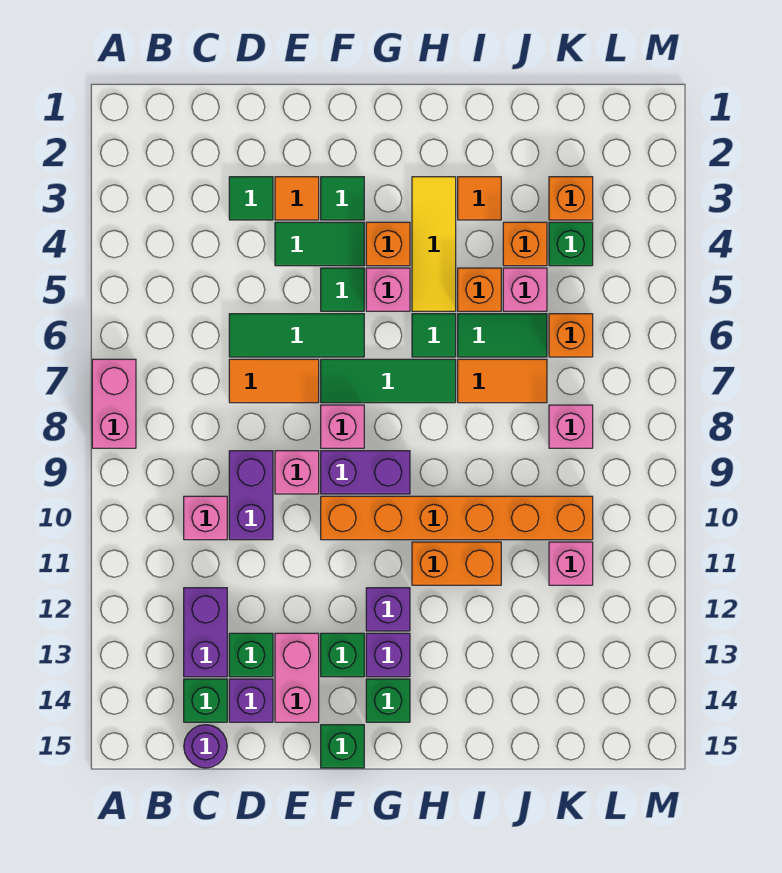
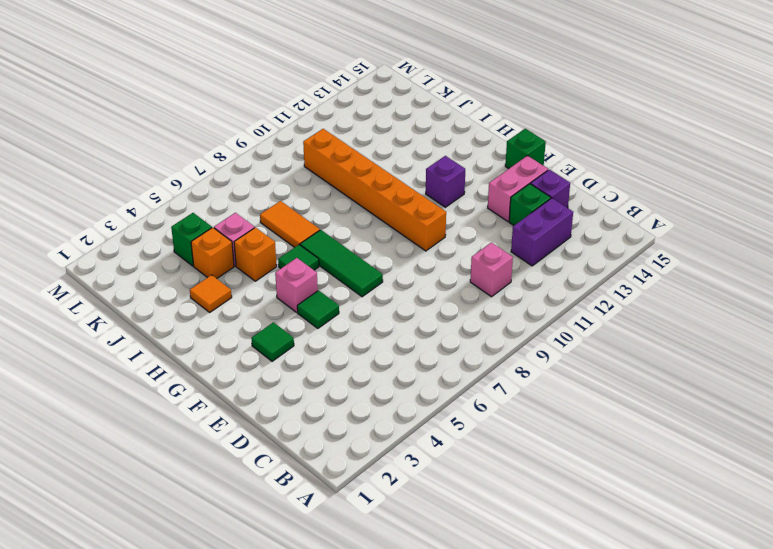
none -> pink brick A7:A8 level 1
none -> green brick C14 level 1
none -> purple round brick C15 level 1
none -> green tile D3 level 1

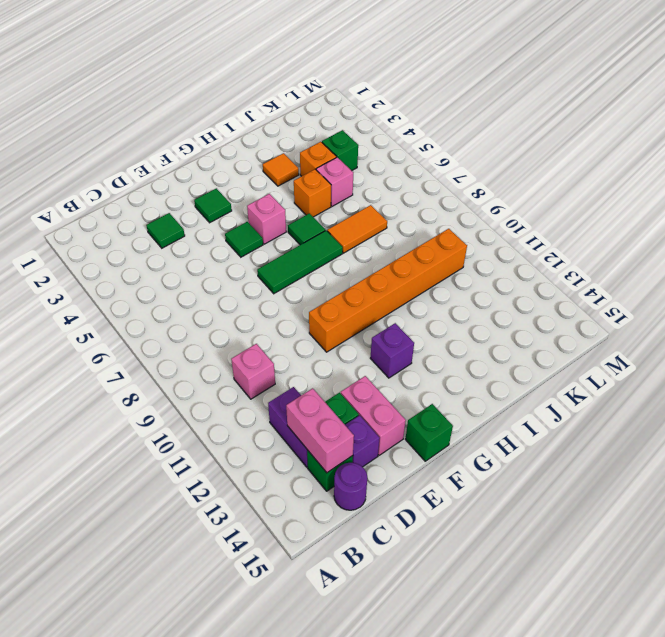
pink brick C13:C14 level 2 -> pink brick A7:A8 level 1
none -> green tile D6:F6 level 1
none -> orange tile D7:E7 level 1
none -> purple brick D9:D10 level 1
none -> orange tile E3 level 1

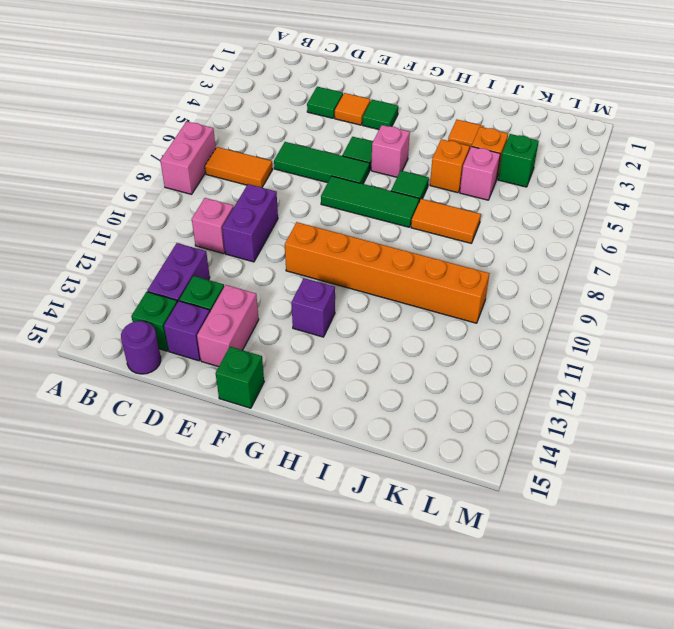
orange tile B7:C7 level 1 -> orange tile D7:E7 level 1
none -> green tile E4:F4 level 1
none -> pink brick E9 level 1
none -> pink brick F8 level 1
none -> purple brick F9:G9 level 1

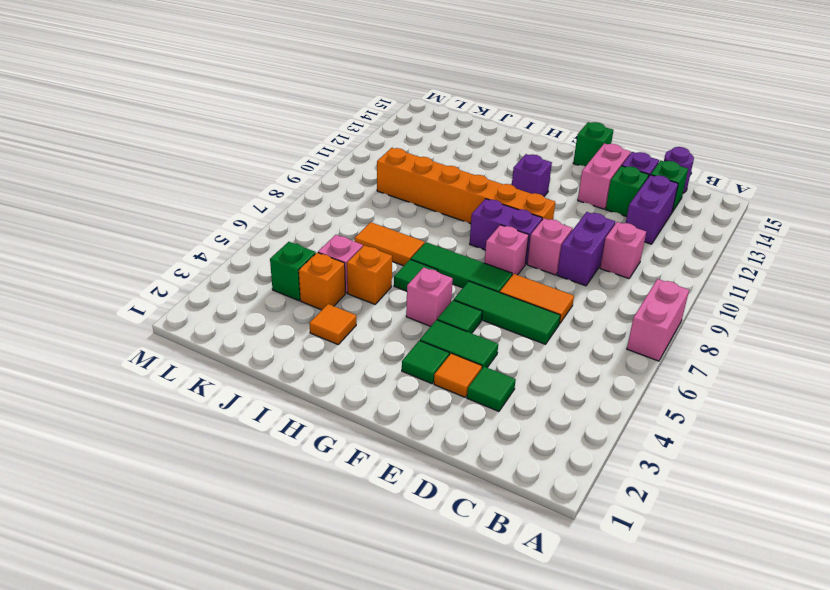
none -> green brick F13 level 1
none -> orange brick G4 level 1
none -> purple brick G13 level 1
none -> green brick G14 level 1

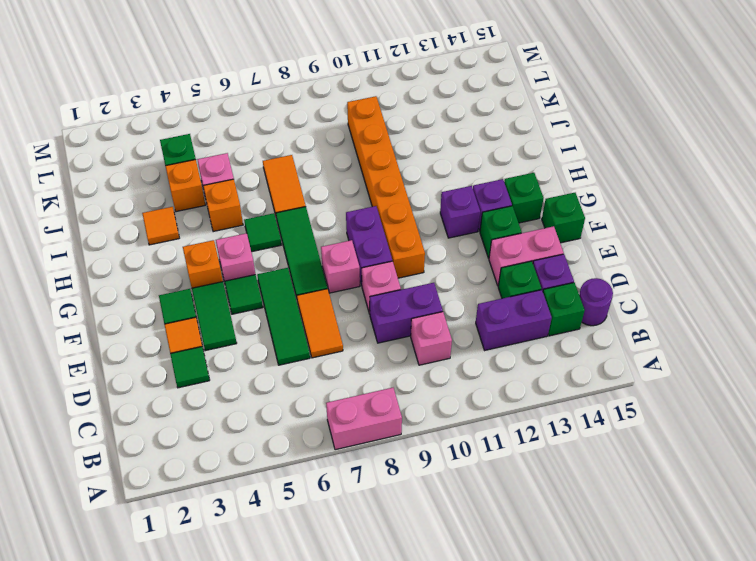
none -> yellow tile H3:H5 level 1
none -> orange brick H11:I11 level 1
none -> green tile I6:J6 level 1
none -> orange brick K3 level 1

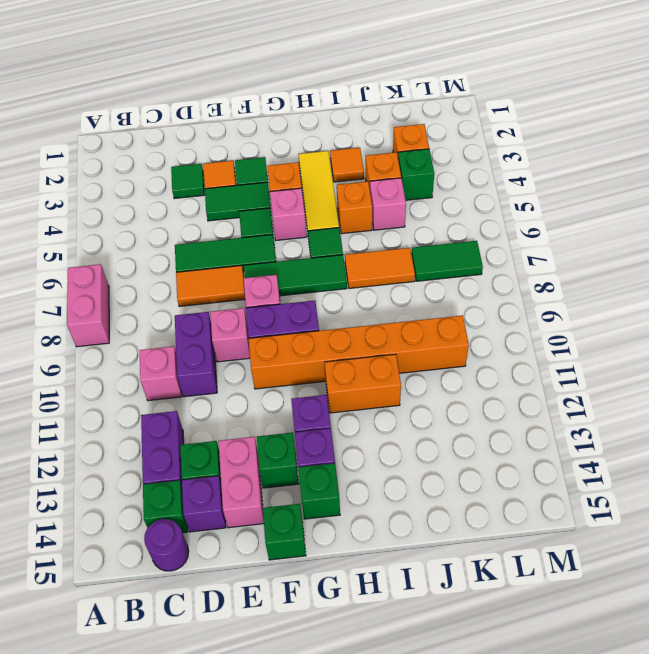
green tile K7:L7 level 1 -> green tile I6:J6 level 1
none -> orange brick K6 level 1
none -> pink brick K8 level 1
none -> pink brick K11 level 1

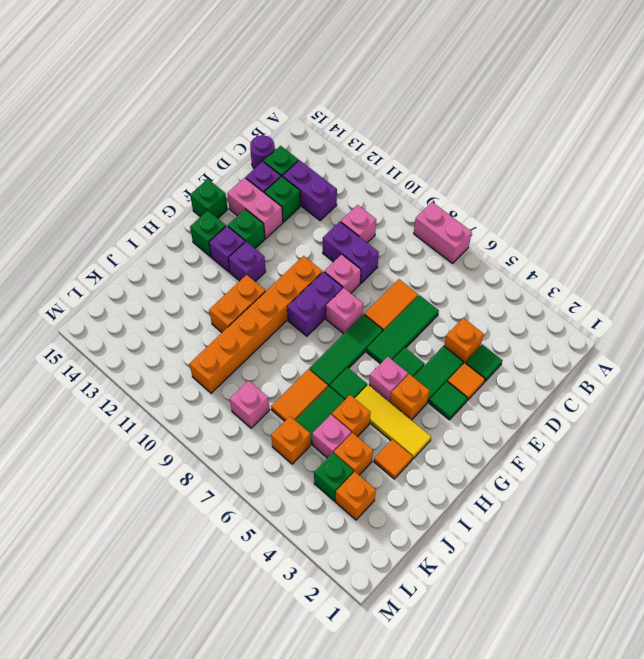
orange brick D4 level 1 -> none
none -> pink brick K11 level 1

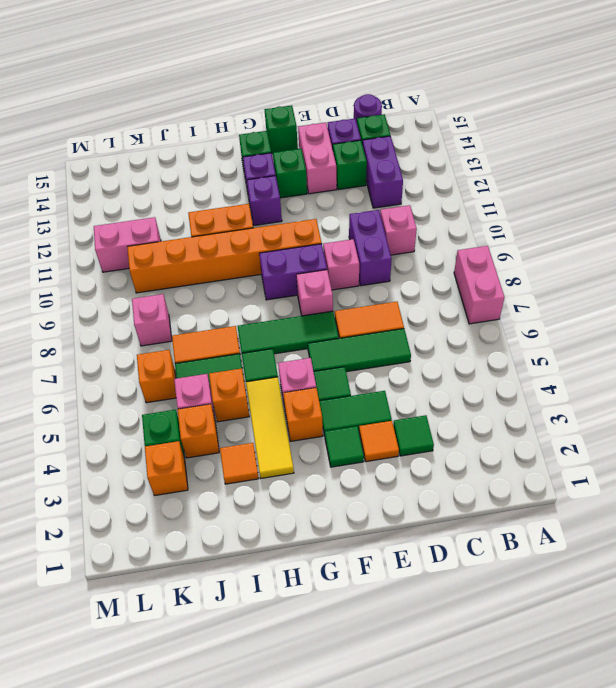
pink brick K11:L11 level 1 -> pink brick K11 level 1

